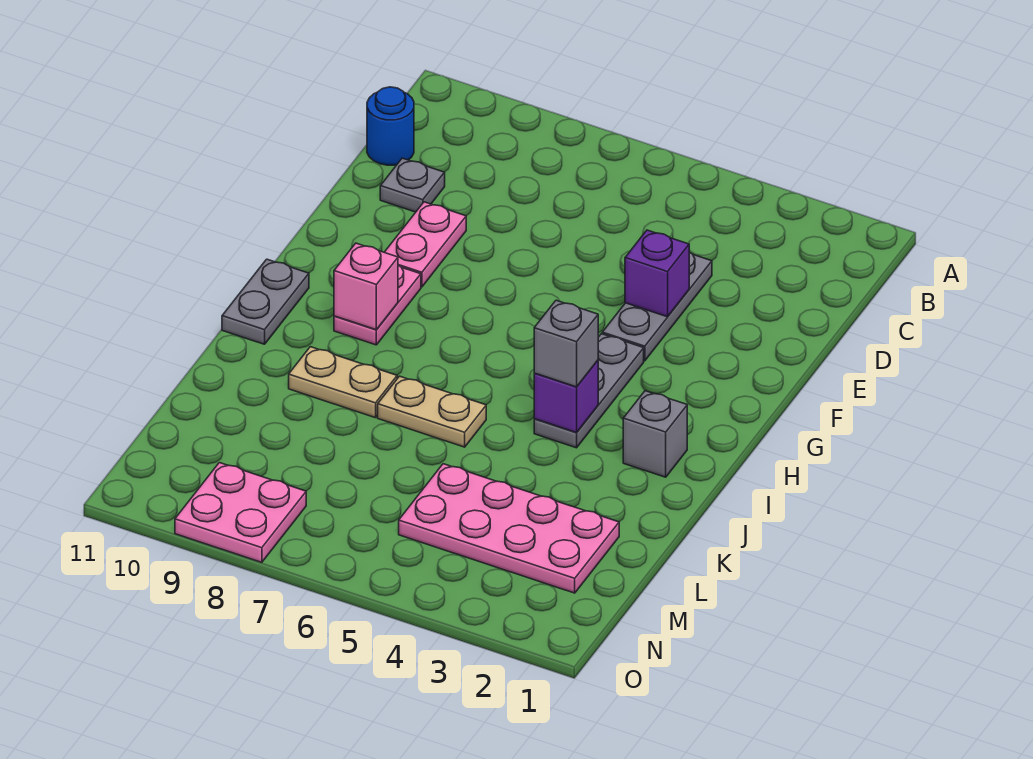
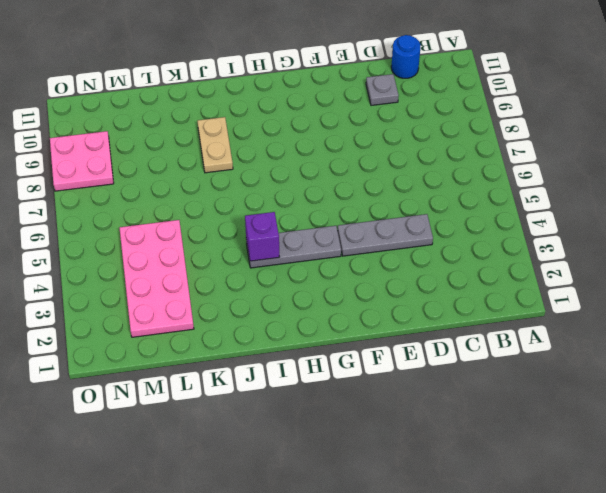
none -> pink plate E9:F9 level 1
none -> pink plate G9:H9 level 1
none -> grey plate H11:I11 level 1

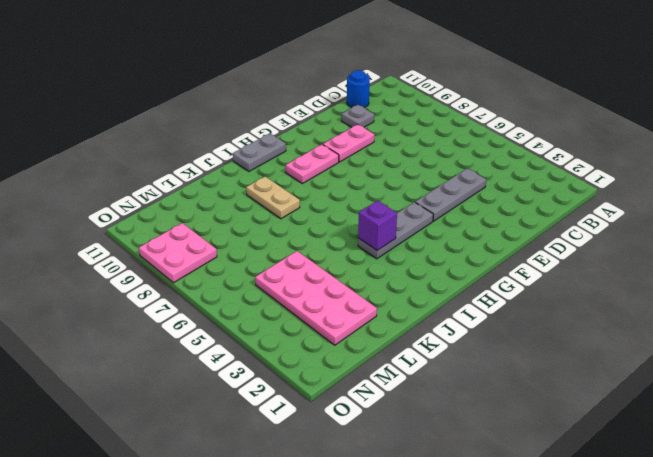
none -> grey brick I2 level 1
none -> tan plate J6:J7 level 1
none -> purple brick E4 level 2

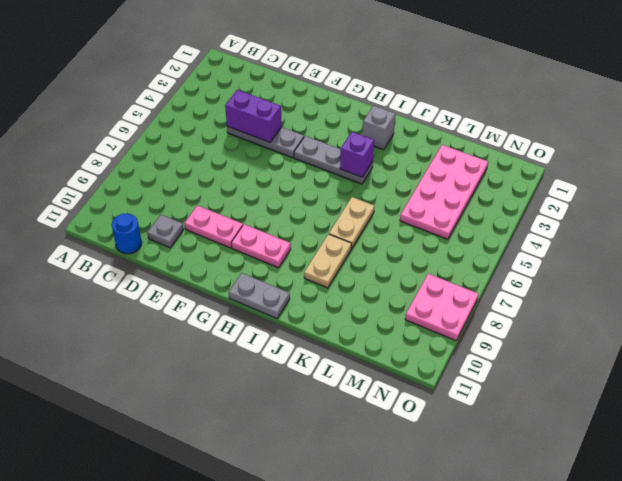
purple brick D4:E4 level 2 -> purple brick E4 level 2
none -> pink brick H9 level 2
none -> grey brick I4 level 3

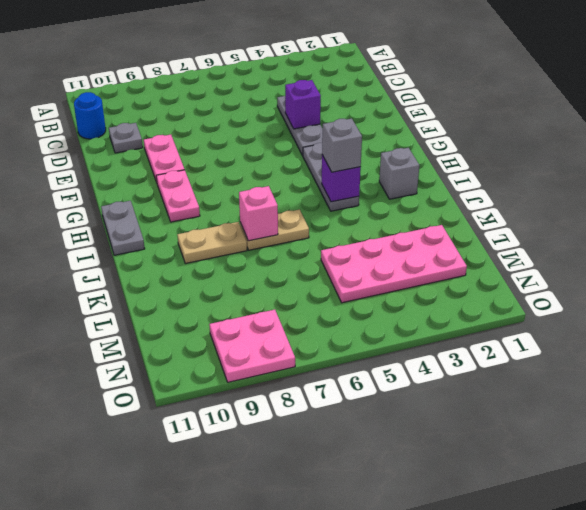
pink brick J7 level 2 -> pink brick H9 level 2

